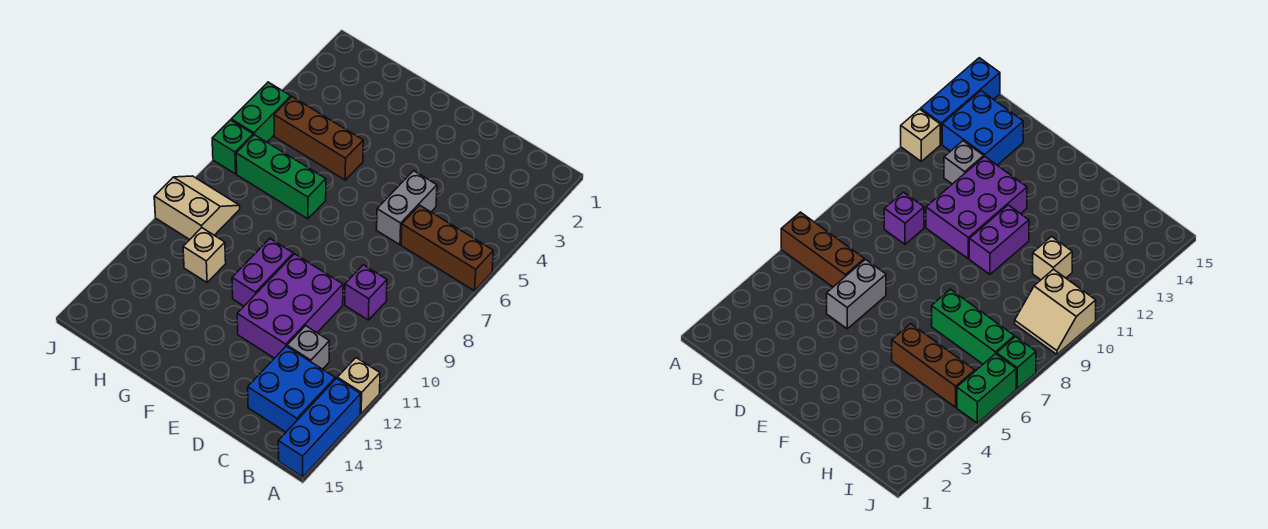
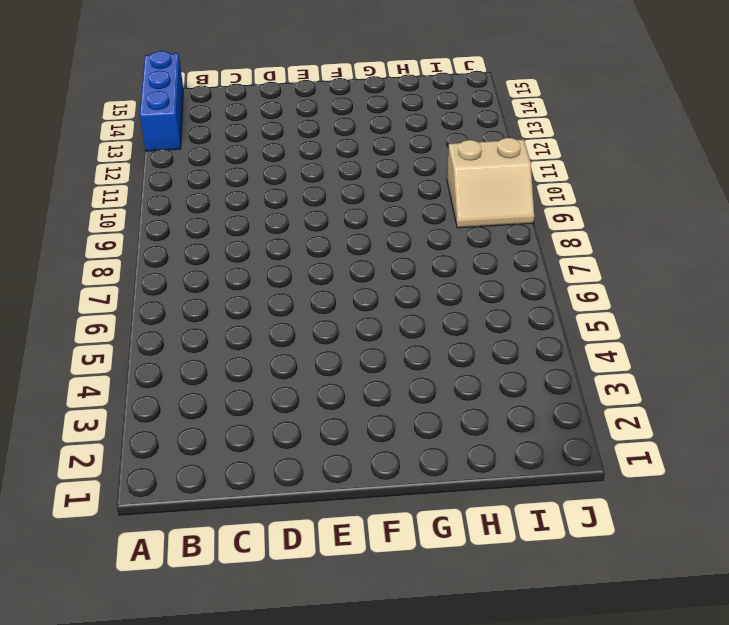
none -> brown brick A6:C6 level 1
none -> tan brick A12 level 1
none -> blue brick B13:C14 level 1

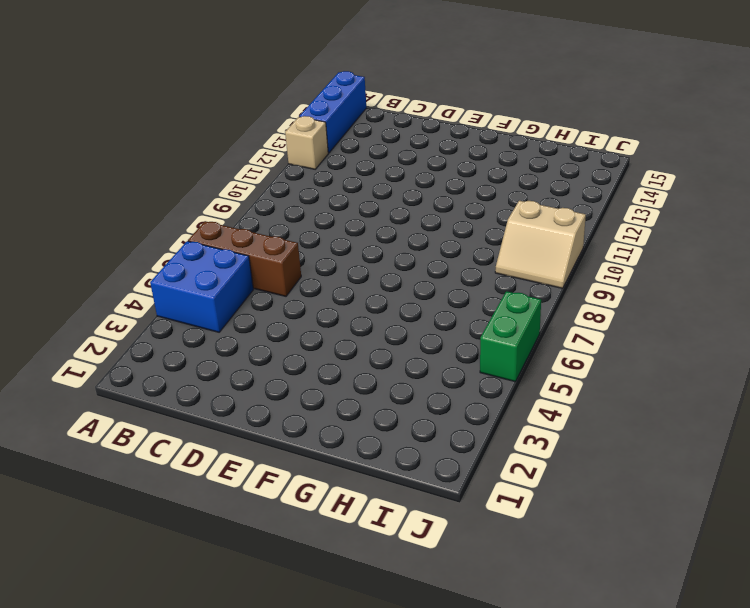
blue brick A4:B5 level 1 -> blue brick B13:C14 level 1
none -> purple brick C9 level 1
none -> grey brick C12 level 1
none -> grey brick D5:D6 level 1

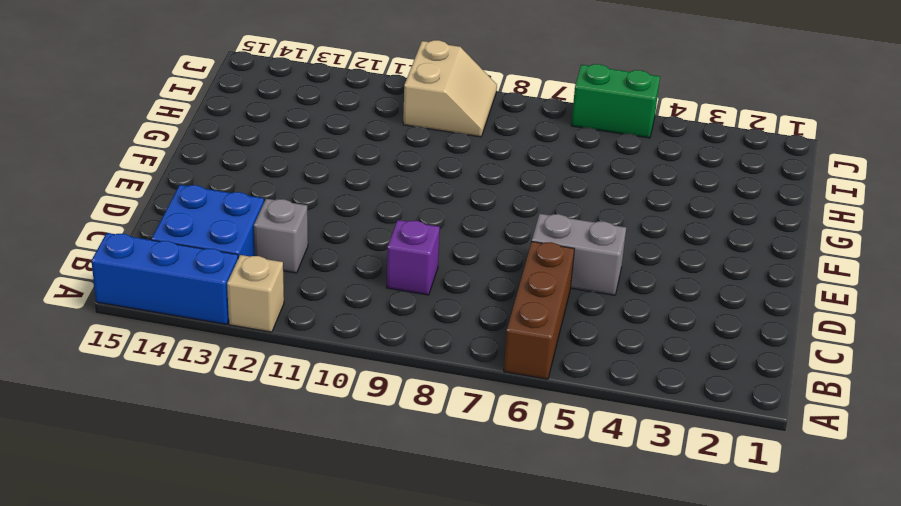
none -> purple brick D10:E12 level 1
none -> purple brick F10:F11 level 1
none -> brown brick G5:I5 level 1

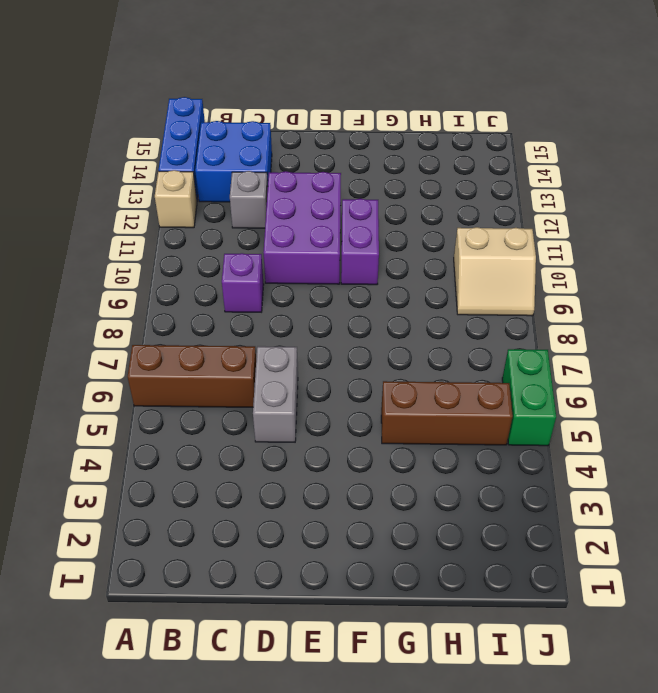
none -> green brick G7:I7 level 1
none -> tan brick H11 level 1
none -> green brick J7 level 1

